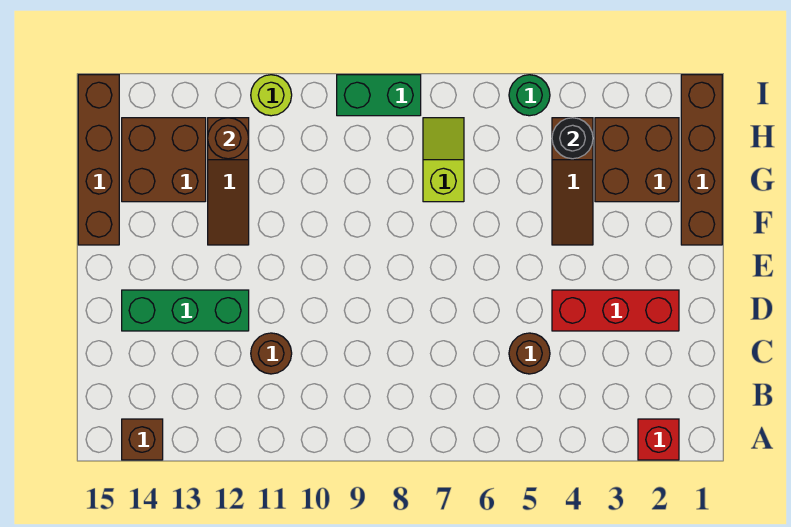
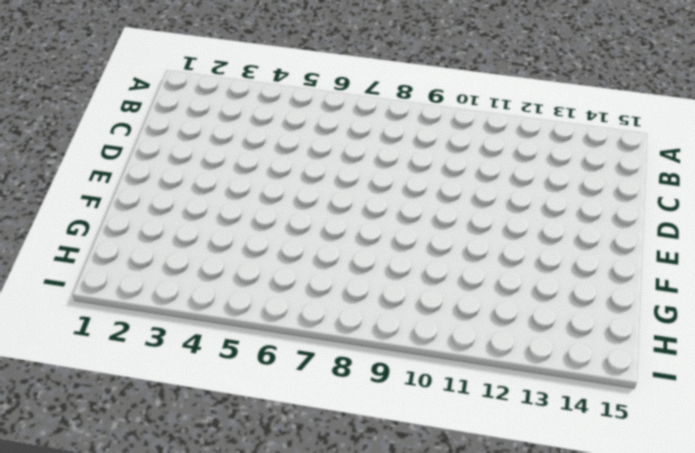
none -> red brick A2 level 1
none -> brown brick A14 level 1
none -> brown round brick C5 level 1

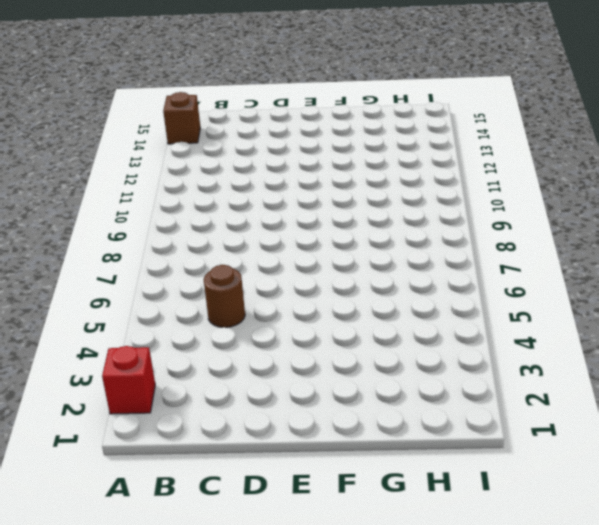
none -> brown round brick C11 level 1
none -> red brick D2:D4 level 1
none -> green brick D12:D14 level 1

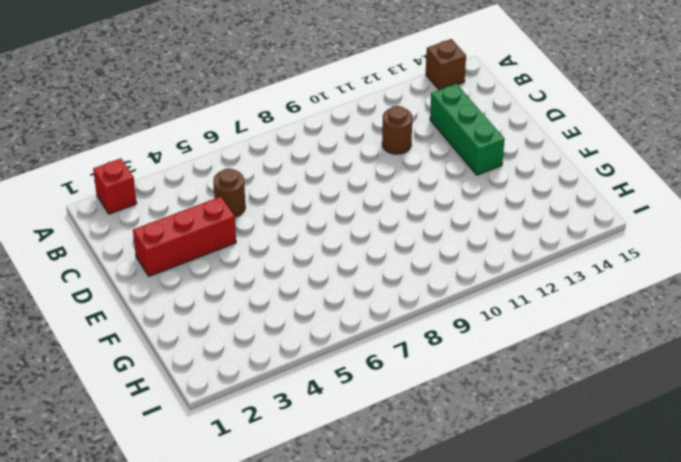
green brick C13:E13 level 1 -> green brick D12:D14 level 1
none -> brown brick F1:I1 level 1
none -> brown slope F4:H4 level 1 top H
none -> brown slope F12:H12 level 1 top H

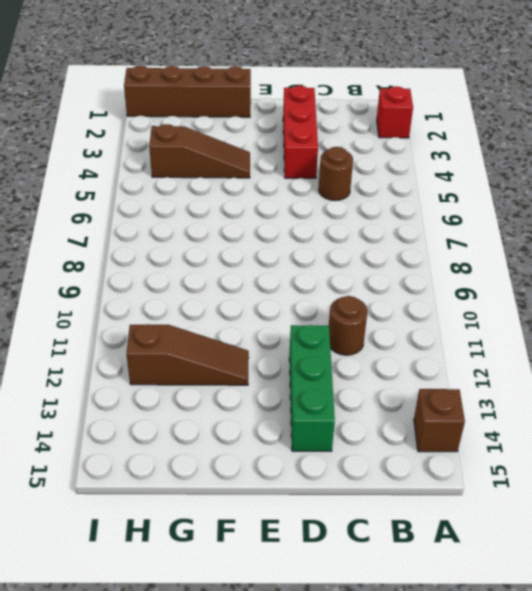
none -> brown brick F15:I15 level 1
none -> brown brick G2:H3 level 1
none -> lime slope G7:H7 level 1 top G

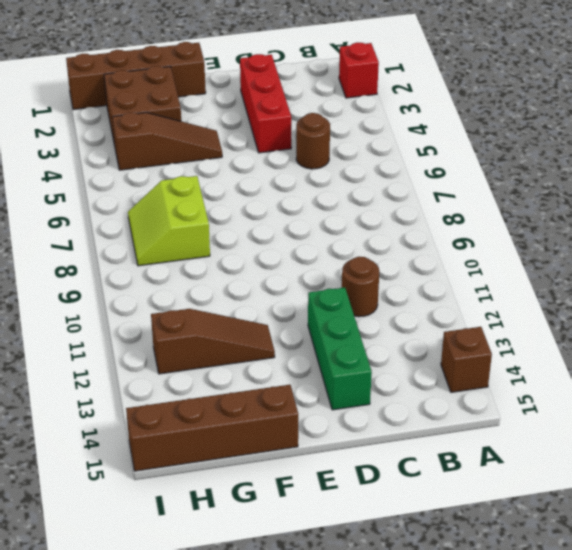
lime slope G7:H8 level 1 top G -> lime slope G7:H7 level 1 top G
none -> brown brick G13:H14 level 1
none -> green round brick I5 level 1
none -> green brick I8:I9 level 1

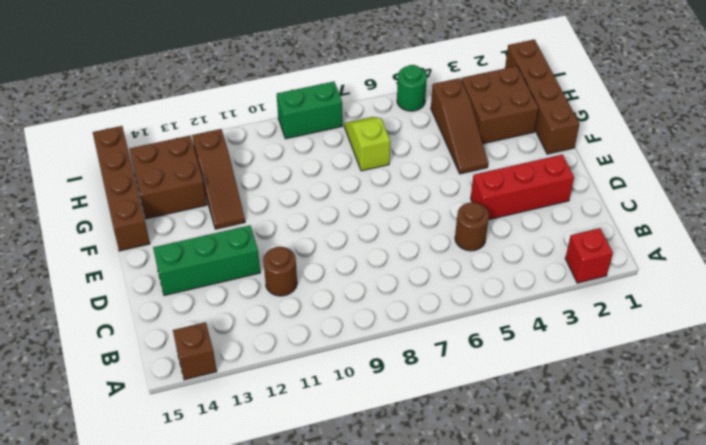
none -> lime round brick I11 level 1
none -> black round brick H4 level 2
none -> brown round brick H12 level 2

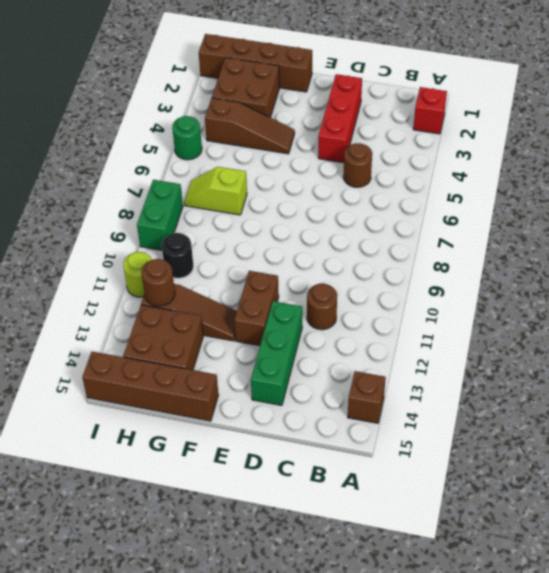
brown brick E11:E12 level 1 -> none
black round brick H10 level 1 -> black round brick H4 level 2

